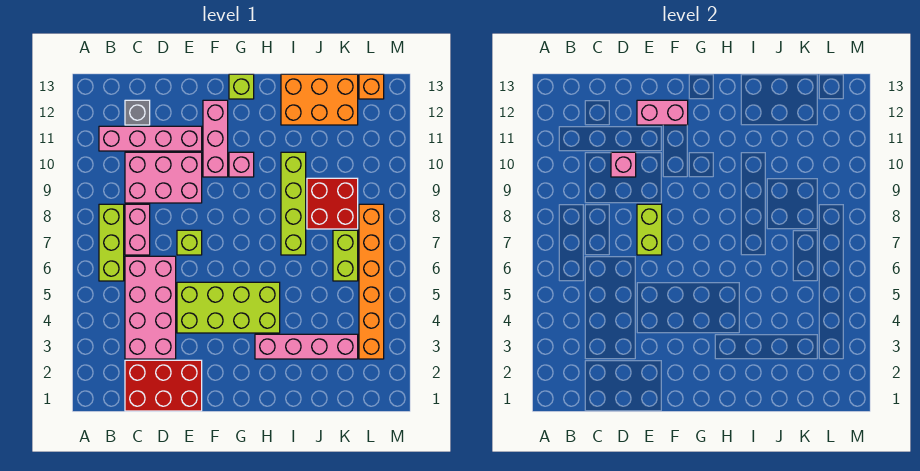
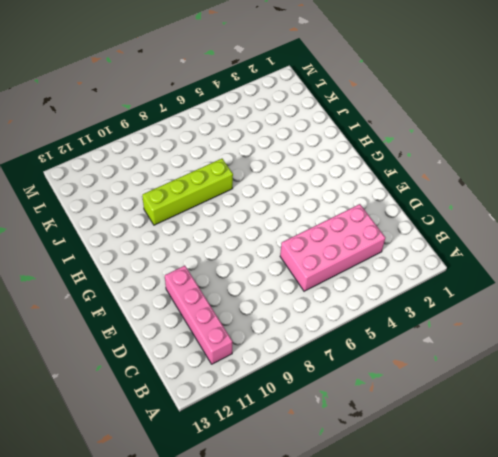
none -> lime brick B6:B8 level 1
none -> red brick C1:E2 level 1
none -> pink brick C7:C8 level 1

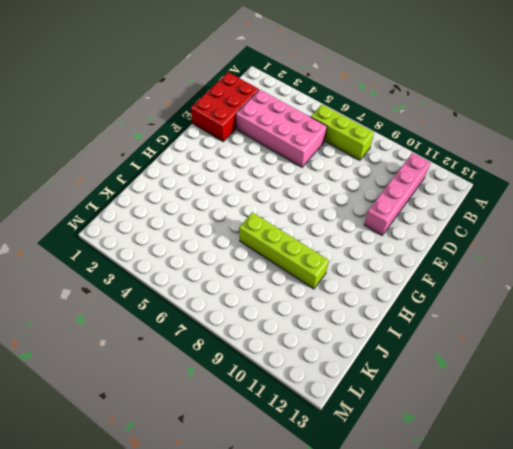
none -> pink brick C7:C8 level 1
none -> pink brick C9:E10 level 1
none -> grey brick C12 level 1

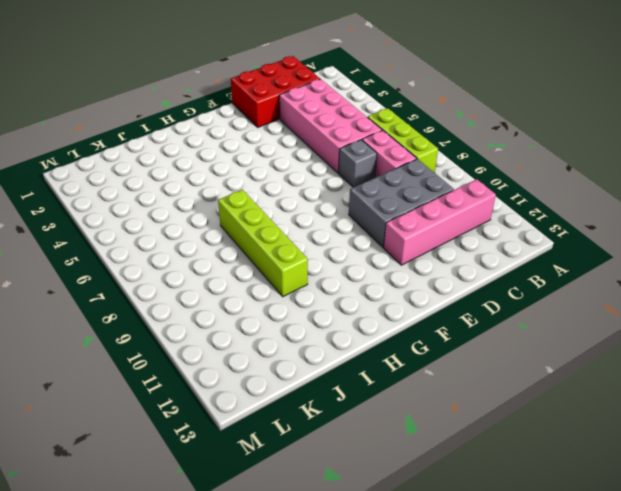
grey brick C9:E10 level 1 -> pink brick C9:E10 level 1
grey brick D7 level 1 -> grey brick C12 level 1
none -> lime brick E4:H5 level 1
none -> lime brick E7 level 1
none -> pink brick F10:F12 level 1

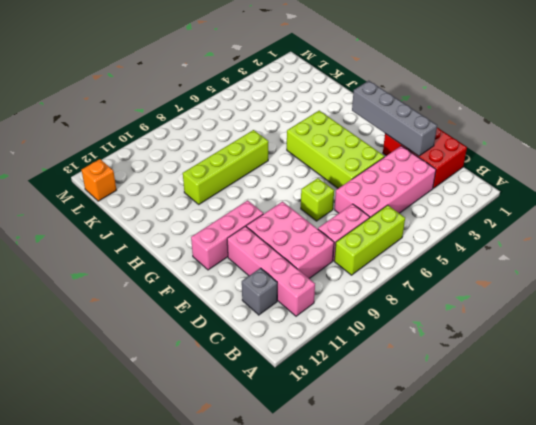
grey brick D2:G2 level 2 -> none
none -> pink brick G10 level 1
none -> lime brick G13 level 1
none -> pink brick H3:K3 level 1

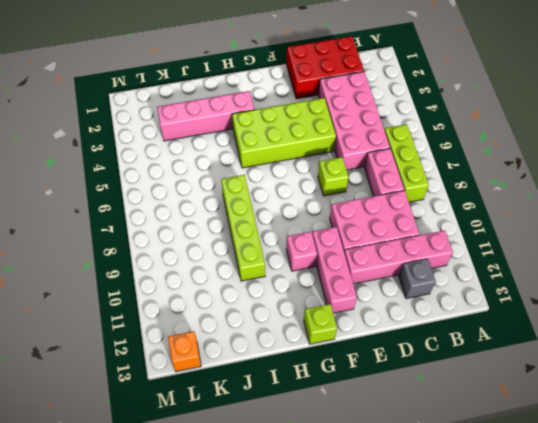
none -> orange brick I12:K13 level 1
none -> red brick J8:K9 level 1
none -> lime brick K6:K7 level 1

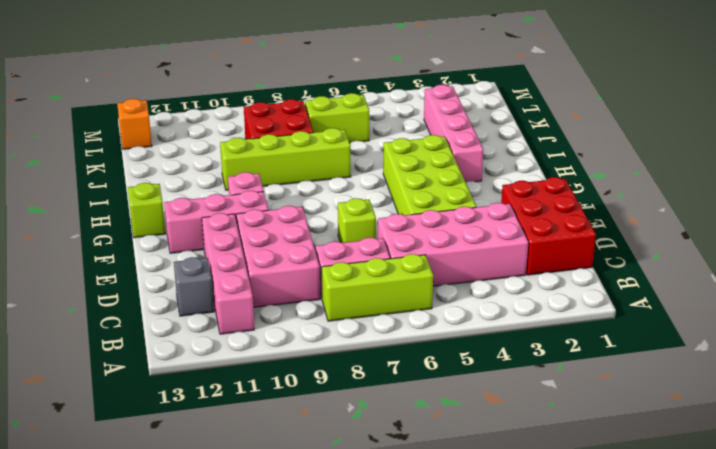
none -> orange brick I12:K13 level 1
none -> orange brick L3:L8 level 1
none -> pink brick D10 level 2

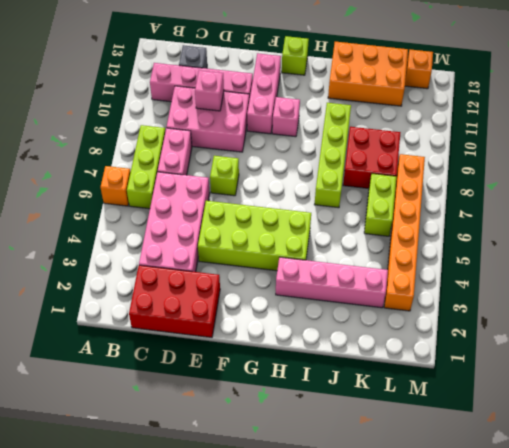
orange brick A6 level 1 -> none
none -> lime brick E7:E8 level 2
none -> pink brick E12:F12 level 2

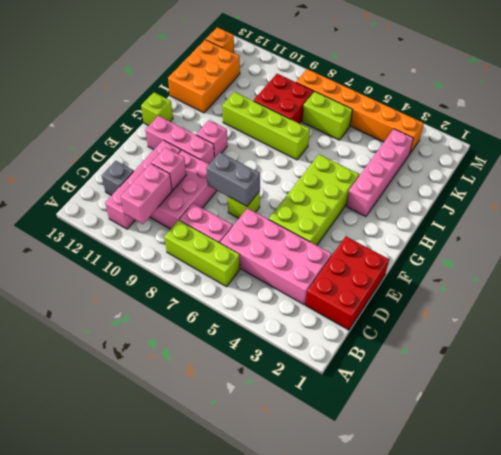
pink brick B10:C10 level 2 -> pink brick E12:F12 level 2
grey brick E7:E8 level 2 -> lime brick E7:E8 level 2

